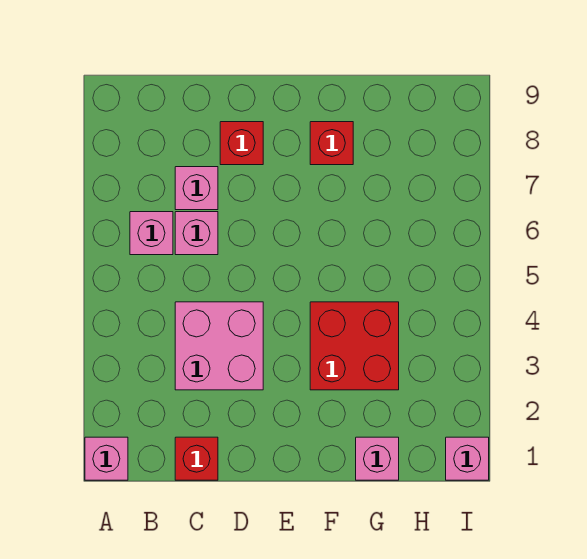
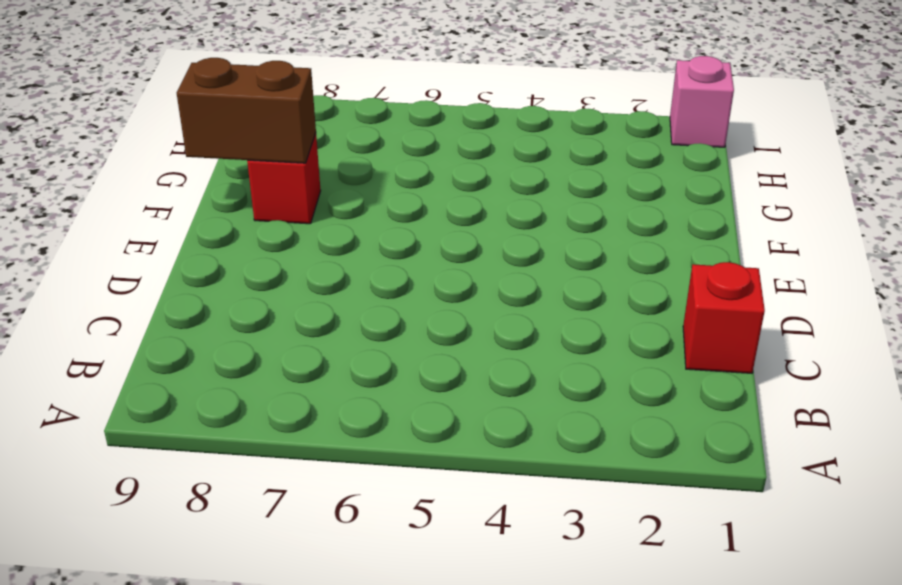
brown brick F8:F9 level 2 -> none
none -> pink brick A1 level 1
none -> pink brick B6 level 1

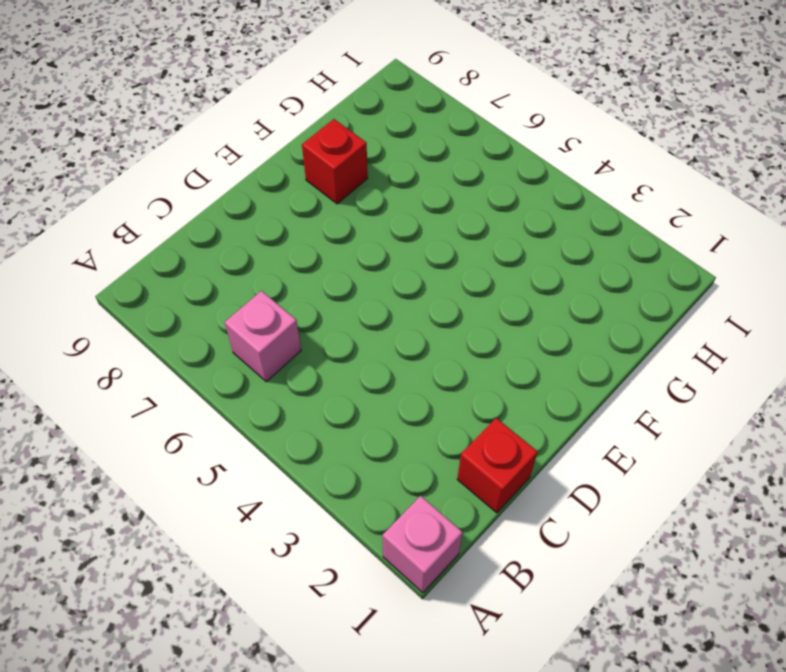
none -> pink brick C3:D4 level 1
none -> pink brick C6 level 1

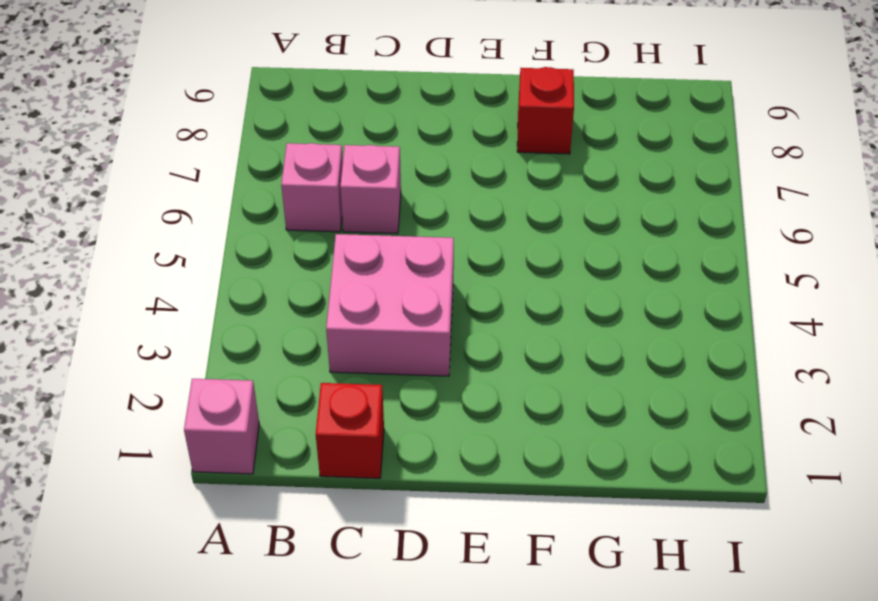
none -> pink brick C7 level 1
none -> red brick D8 level 1

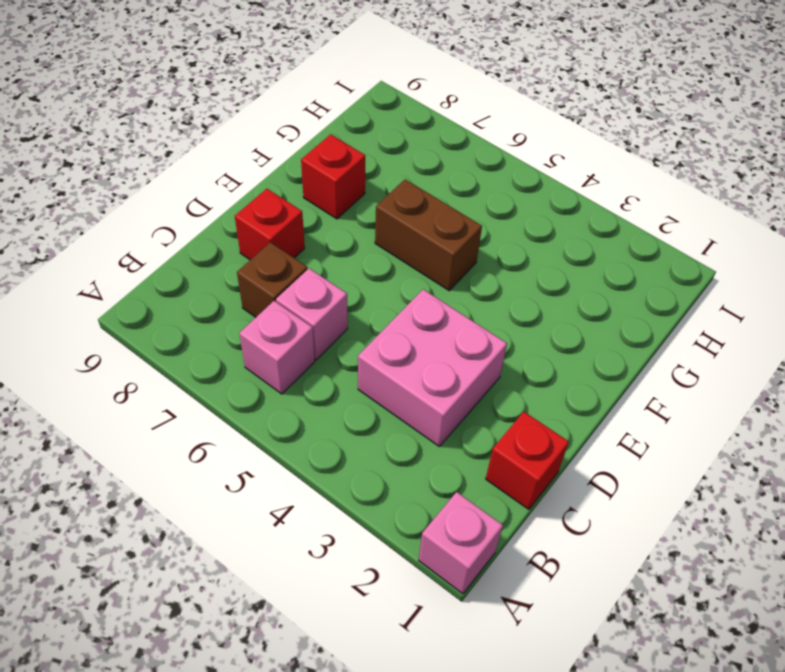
brown brick C7 level 1 -> pink brick C7 level 1
brown brick F5:F6 level 1 -> none
none -> red brick F3:G4 level 1
none -> pink brick G1 level 1

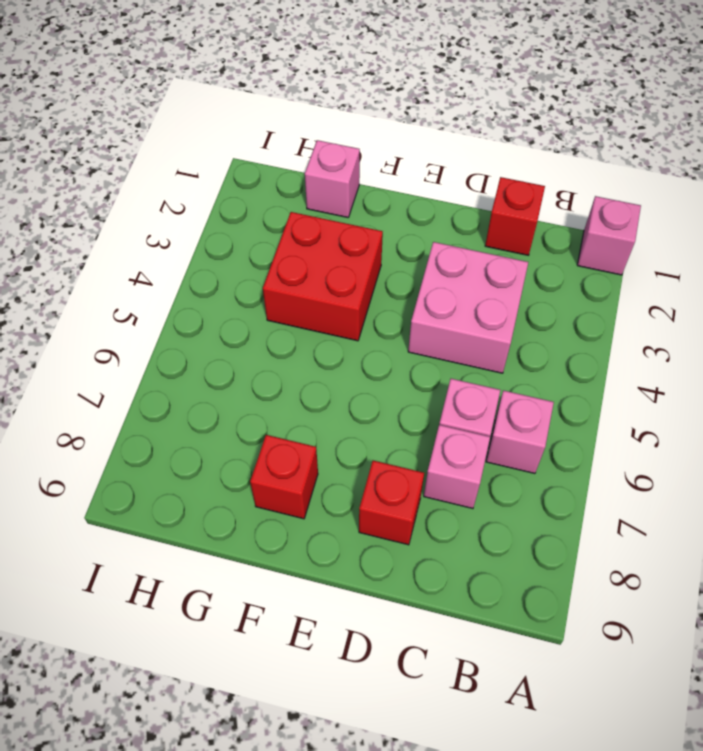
none -> pink brick I1 level 1

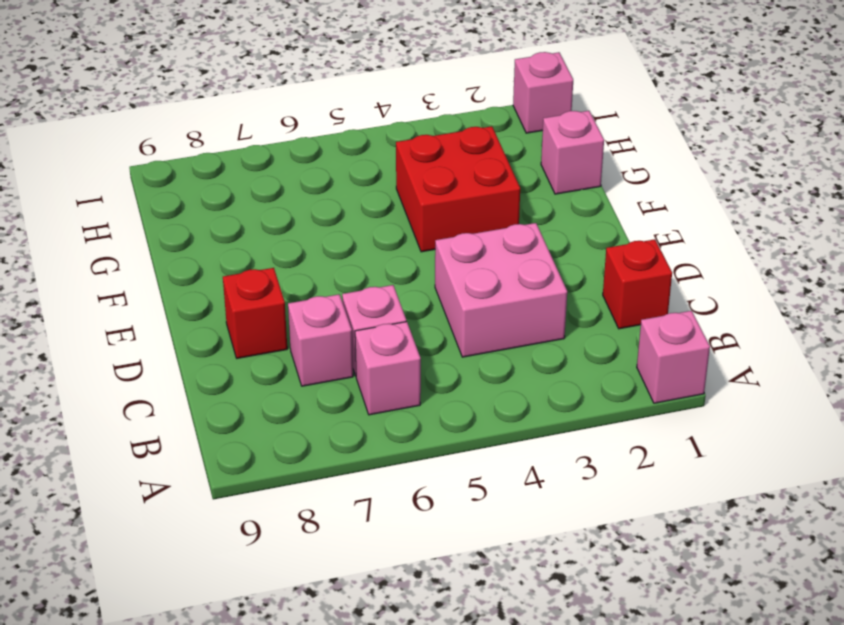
none -> red brick F8 level 1

